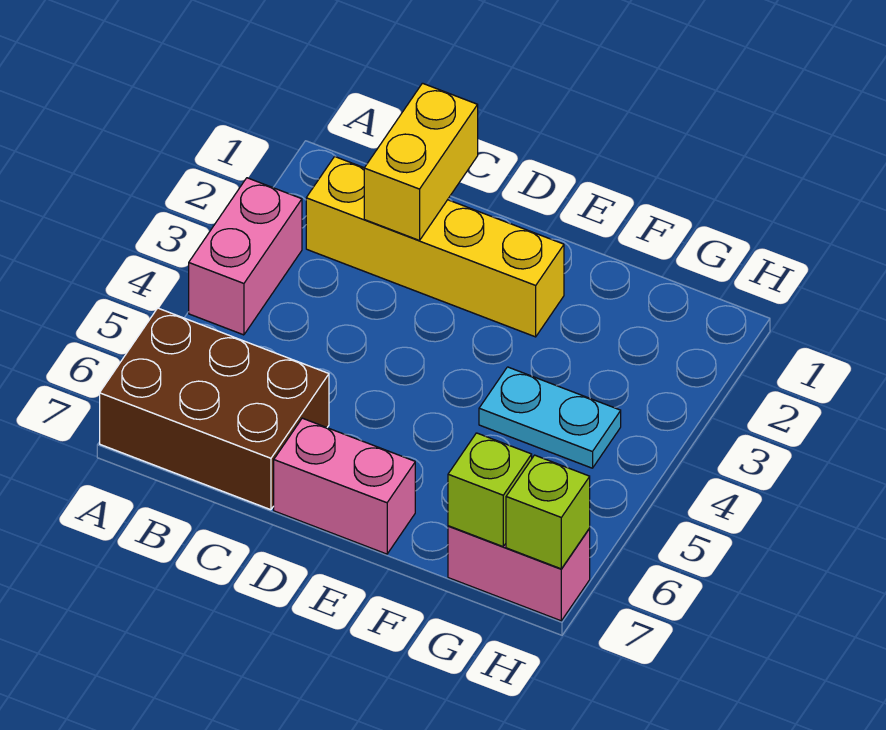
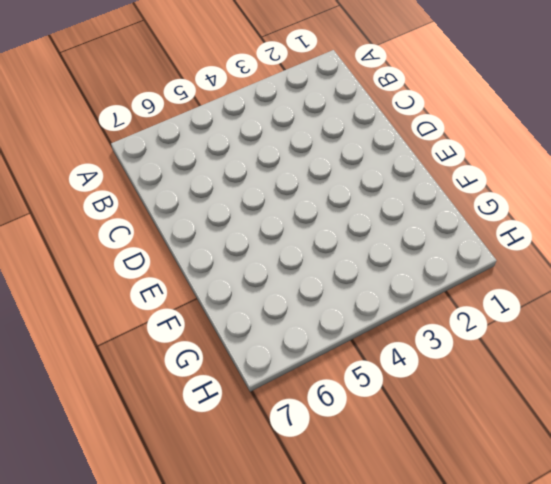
none -> pink brick A3:A4 level 1
none -> brown brick A6:C7 level 1

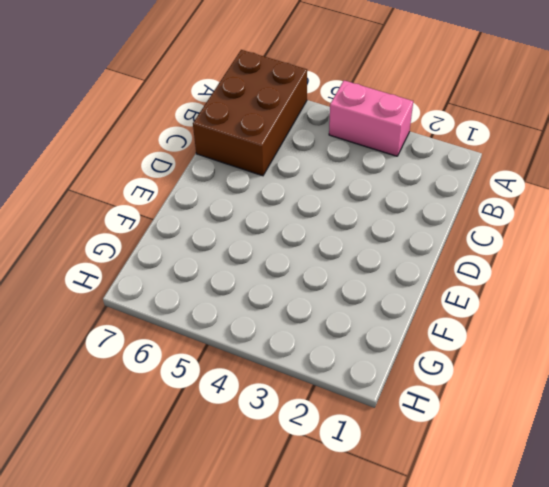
none -> yellow brick B2:E2 level 1
none -> pink brick D7:E7 level 1

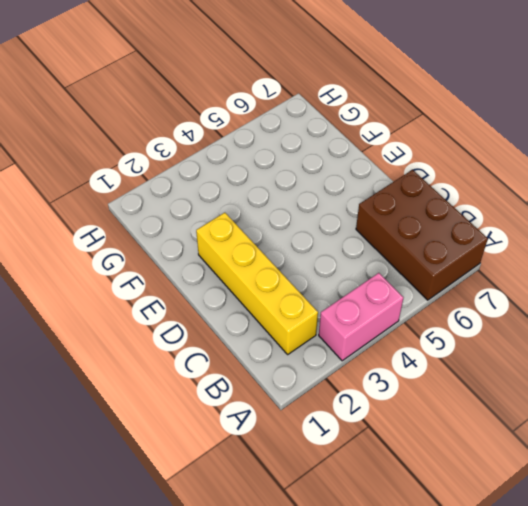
none -> pink brick D7:E7 level 1
none -> cyan plate F4:G4 level 1

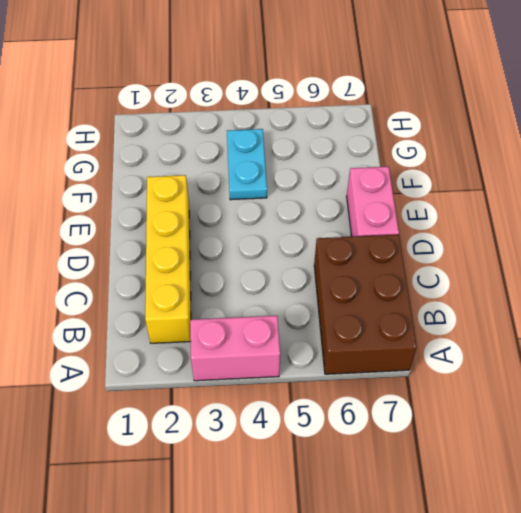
none -> pink brick G7:H7 level 1
none -> yellow brick C1:C2 level 2

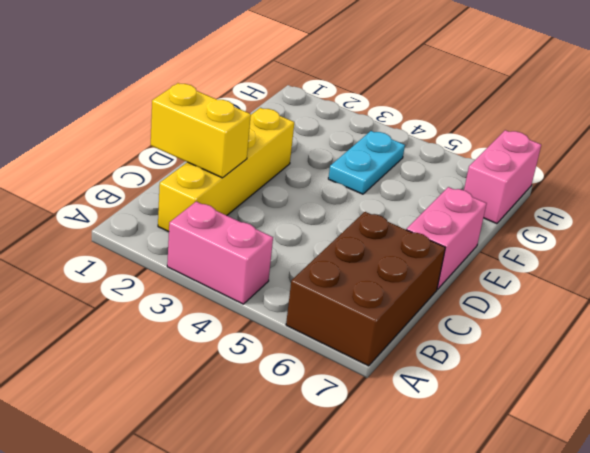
none -> lime brick G7 level 2
none -> lime brick H7 level 2

